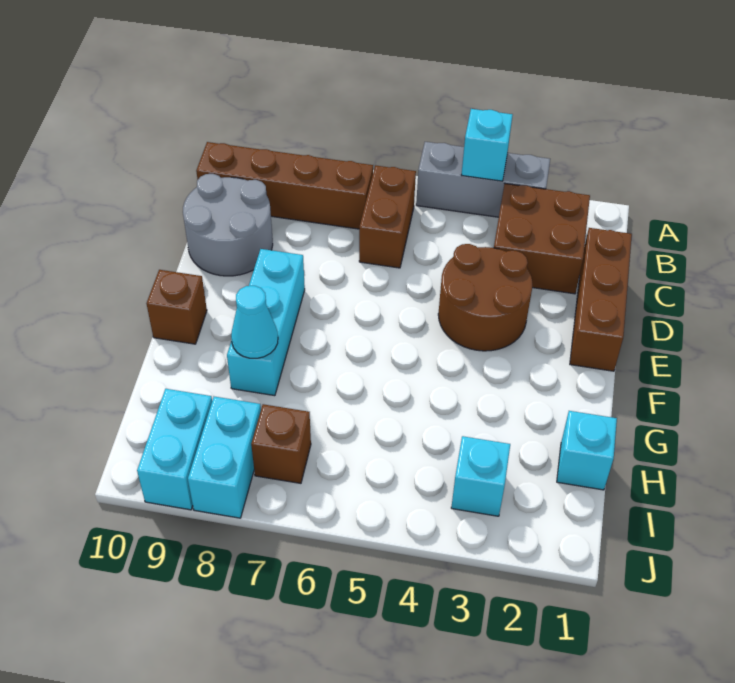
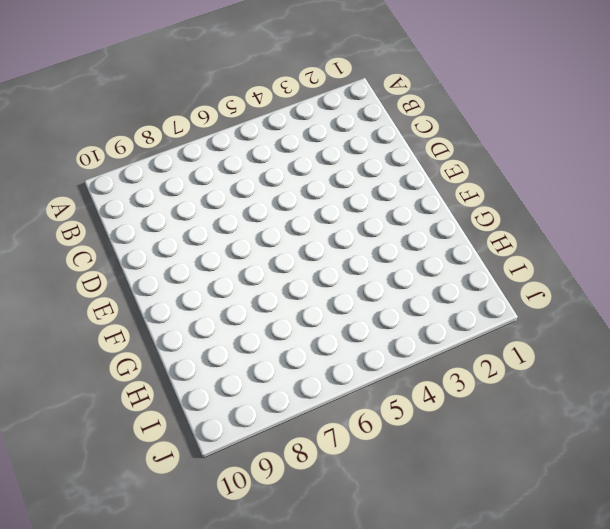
none -> grey brick A3:A5 level 1
none -> brown brick B2:C3 level 1
none -> brown brick B6:C6 level 1

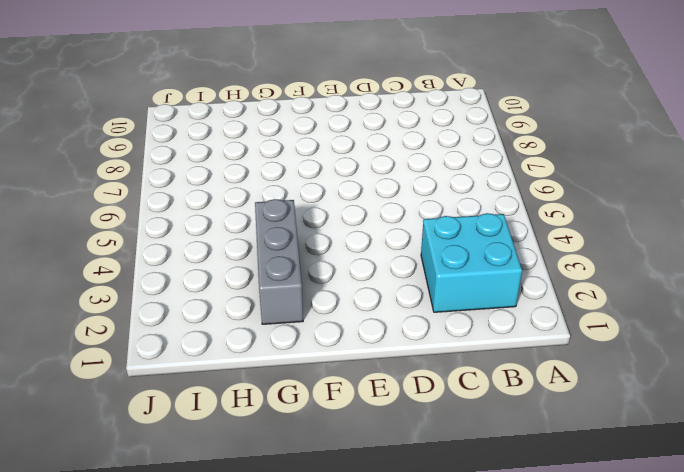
cyan brick B2:C3 level 1 -> brown brick B2:C3 level 1
grey brick G2:G4 level 1 -> grey brick A3:A5 level 1
none -> brown brick B6:C6 level 1
none -> brown brick B7:B10 level 1
none -> brown brick C1:E1 level 1

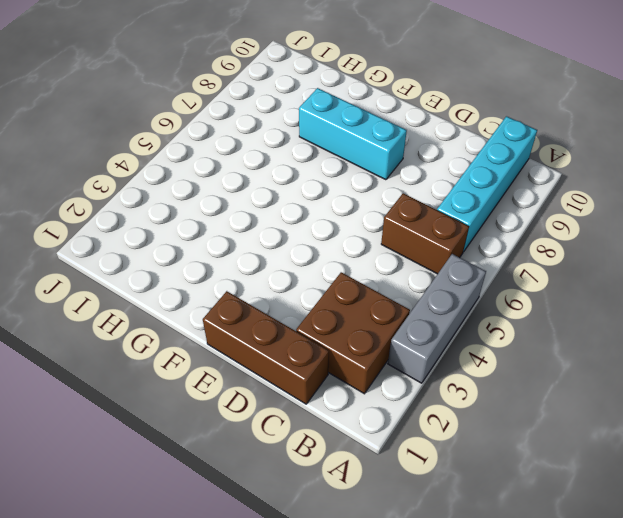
cyan brick B7:B10 level 1 -> brown brick B7:B10 level 1
none -> grey round brick C9:D10 level 1
none -> brown round brick D3:E4 level 1
none -> brown brick F10 level 1

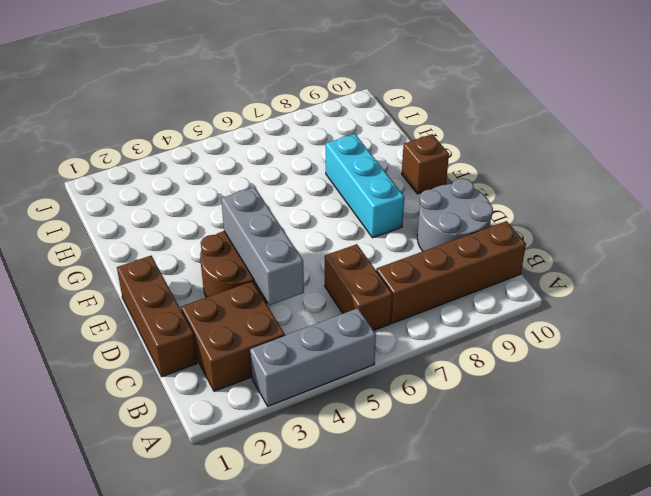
grey brick C4:E4 level 2 -> none
none -> cyan brick H1 level 1
none -> cyan brick I3 level 1
none -> brown brick I7 level 1

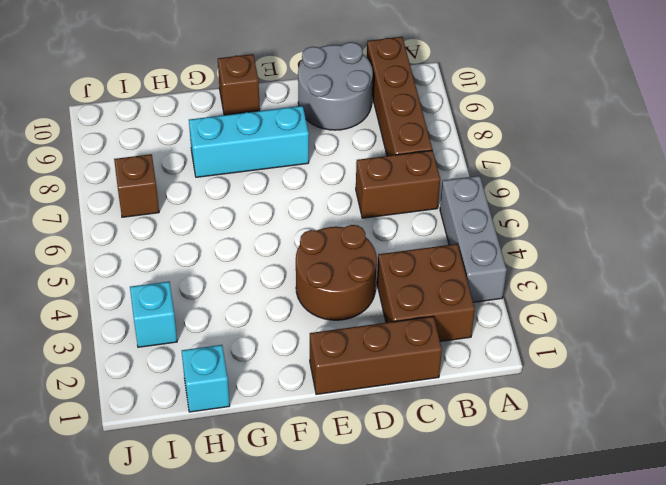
none -> cyan brick I8:J8 level 1
none -> cyan brick I9:J9 level 1
none -> cyan brick A4 level 2

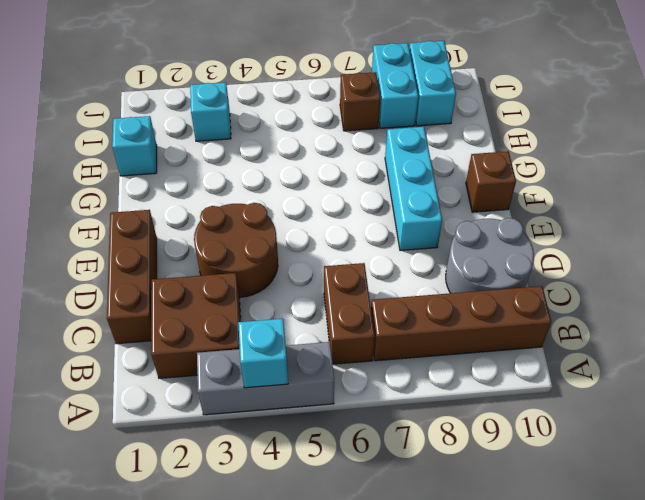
none -> cyan cone G8 level 2

